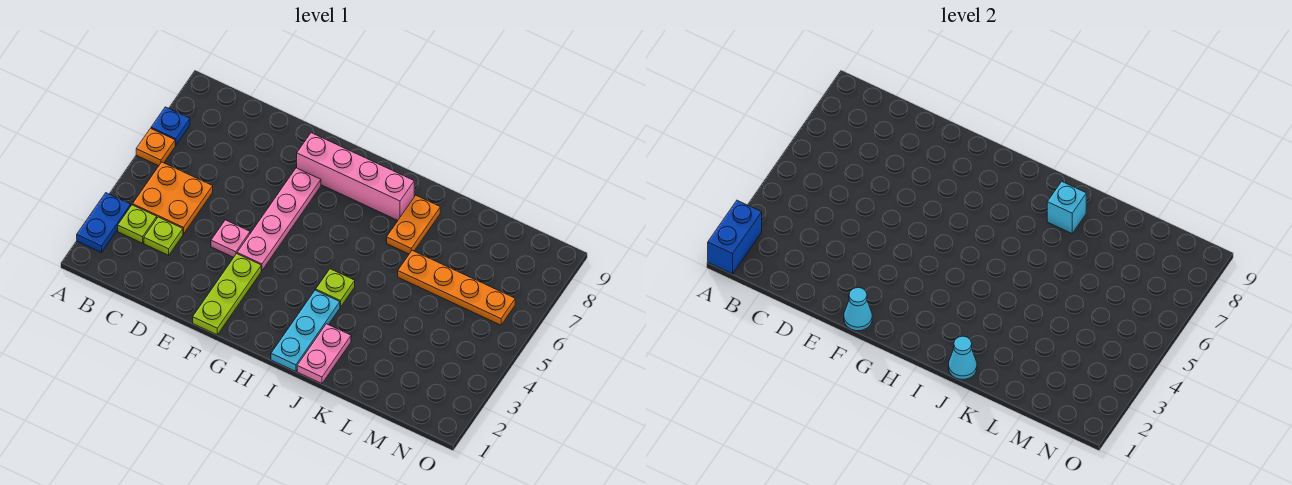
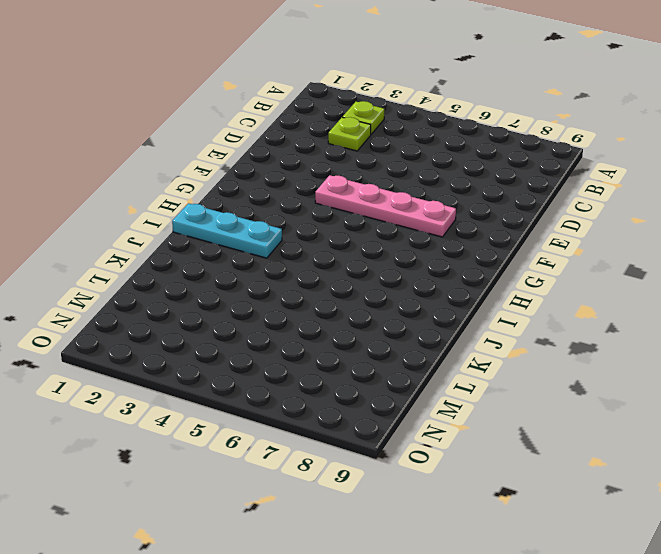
none -> blue plate A2:A3 level 1
none -> orange plate A6 level 1
none -> blue plate A7 level 1

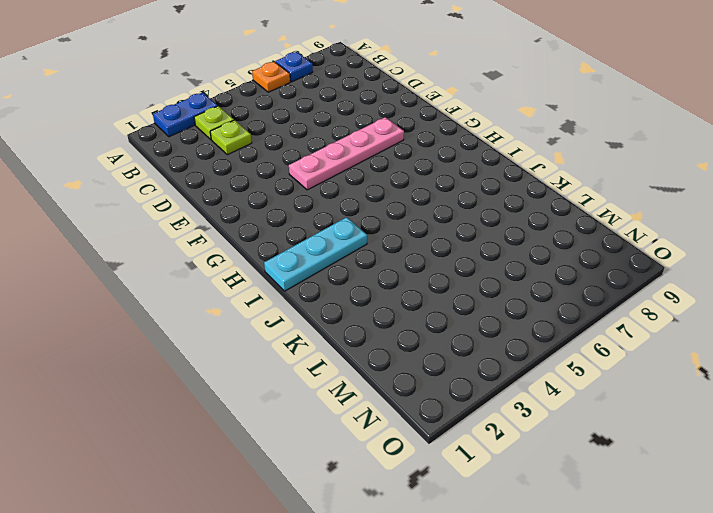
none -> orange plate B4:C5 level 1
none -> pink plate E4 level 1
none -> lime plate F1:F3 level 1

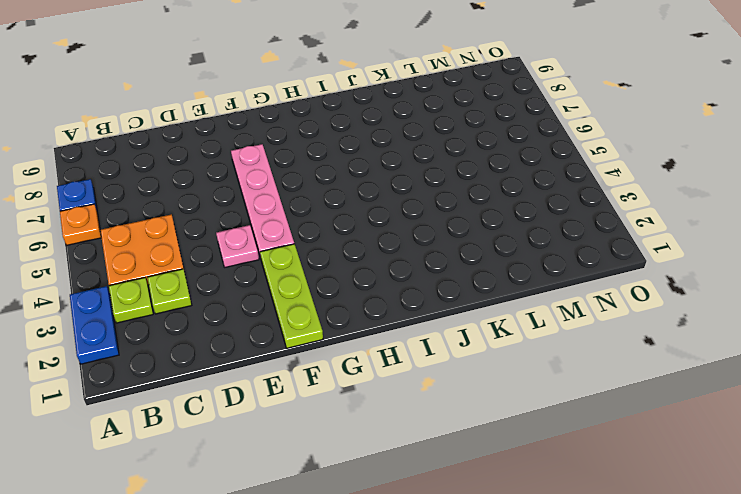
none -> pink brick F8:I8 level 1
none -> cyan plate I1:I3 level 1
none -> lime plate I4 level 1

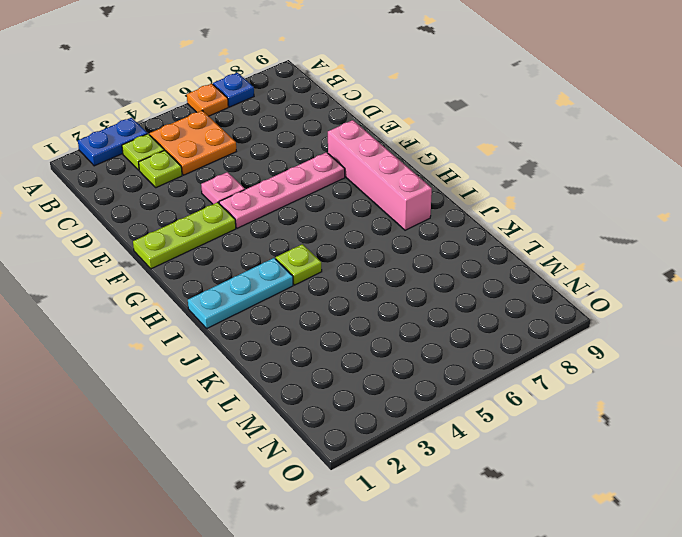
none -> pink plate J1:J2 level 1
none -> orange plate J7:J8 level 1
none -> orange plate K6:N6 level 1

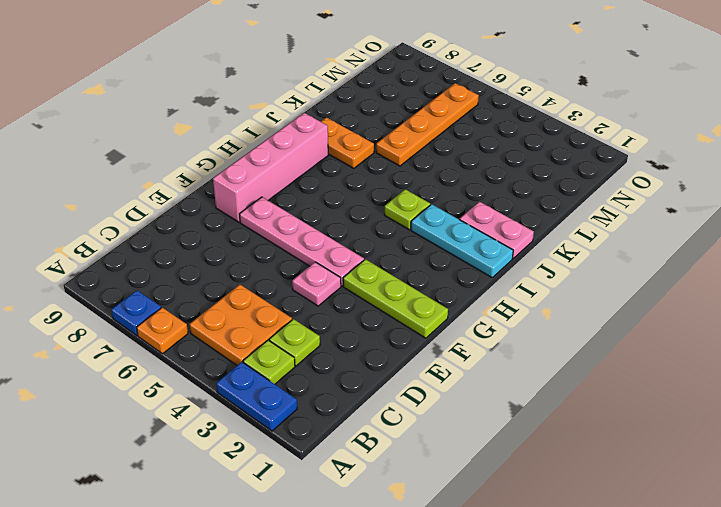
none -> blue brick A1:A2 level 2
none -> cyan cone F1 level 2
none -> cyan cone J1 level 2

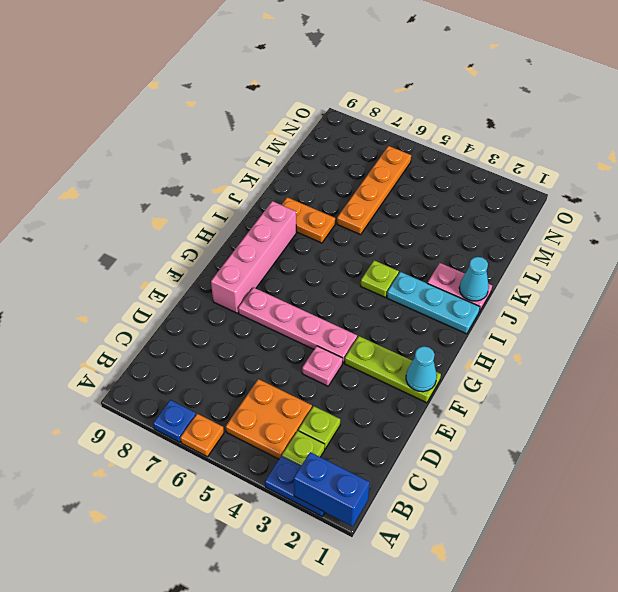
none -> cyan brick J8 level 2

